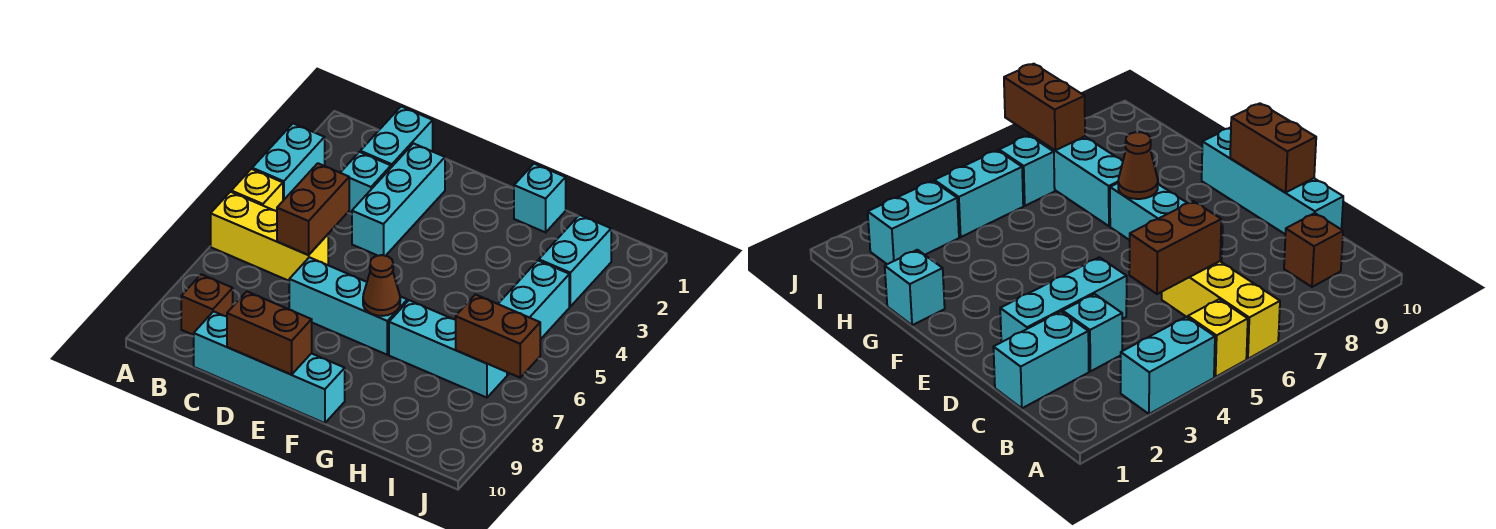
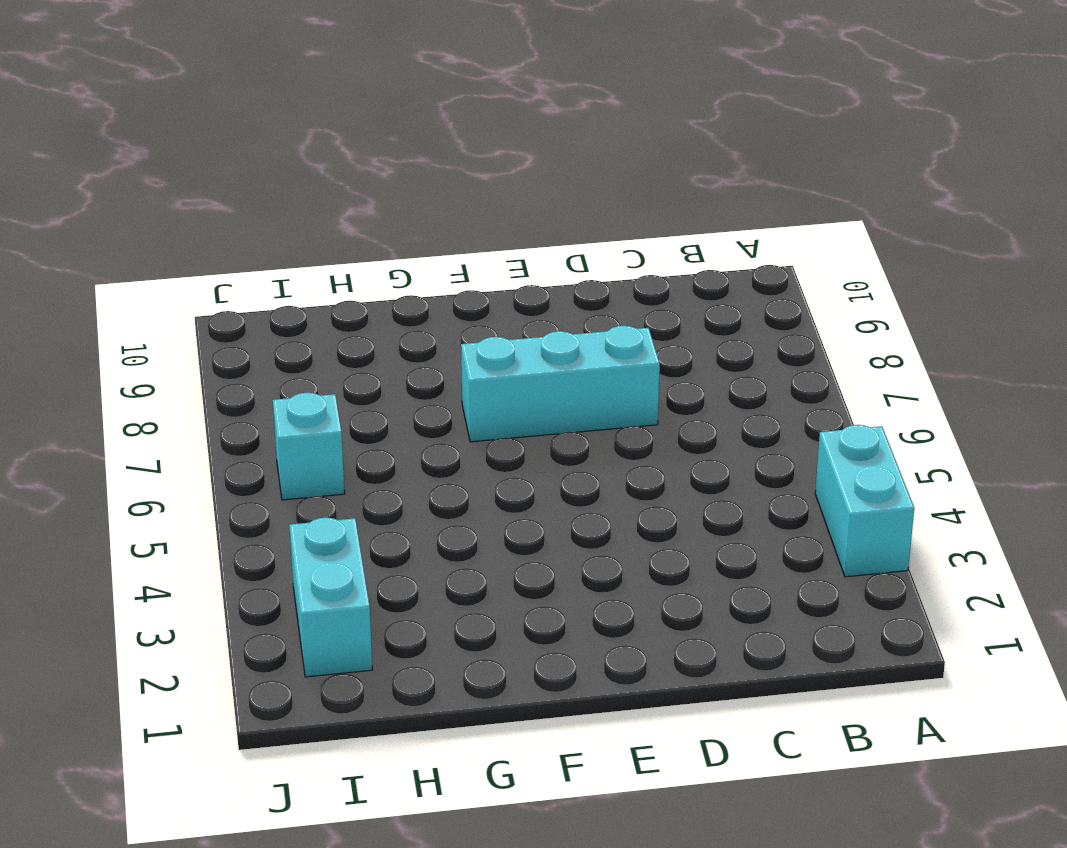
none -> yellow brick A5 level 1
none -> yellow brick A6:C6 level 1
none -> brown brick B9 level 1

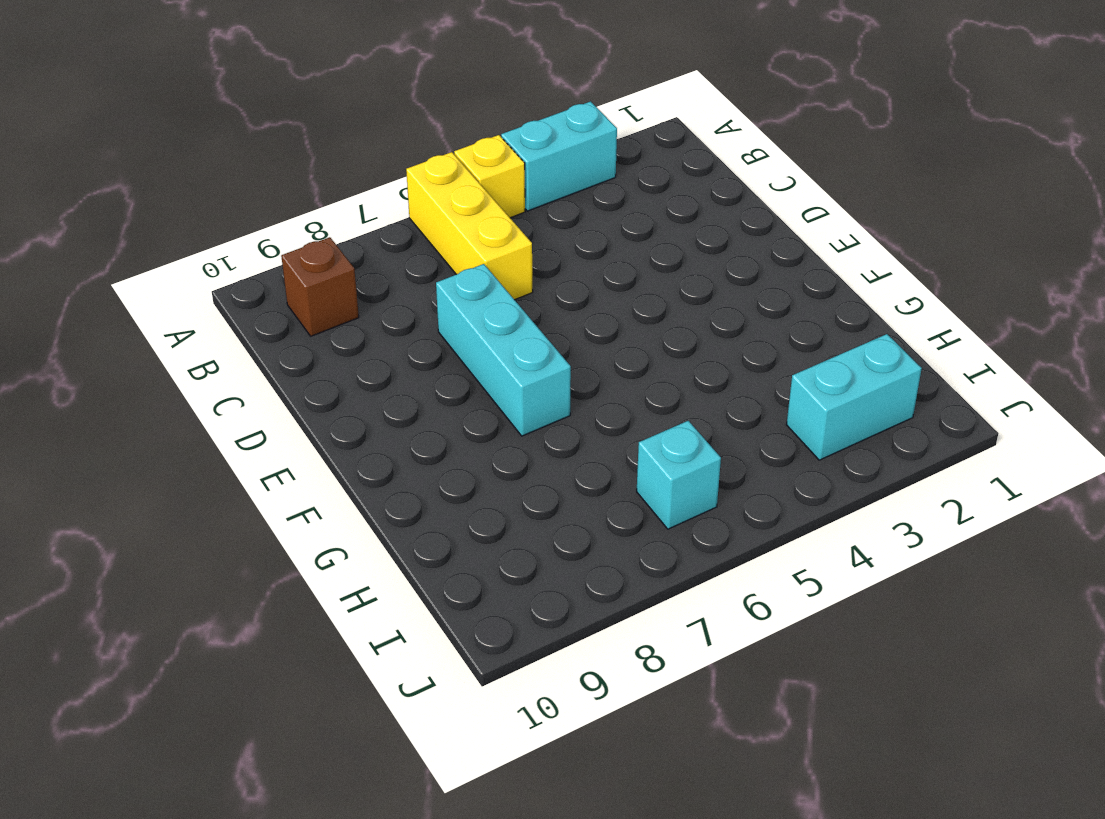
none -> cyan brick C1:C2 level 1
none -> cyan brick C3 level 1
none -> cyan brick C10:F10 level 1

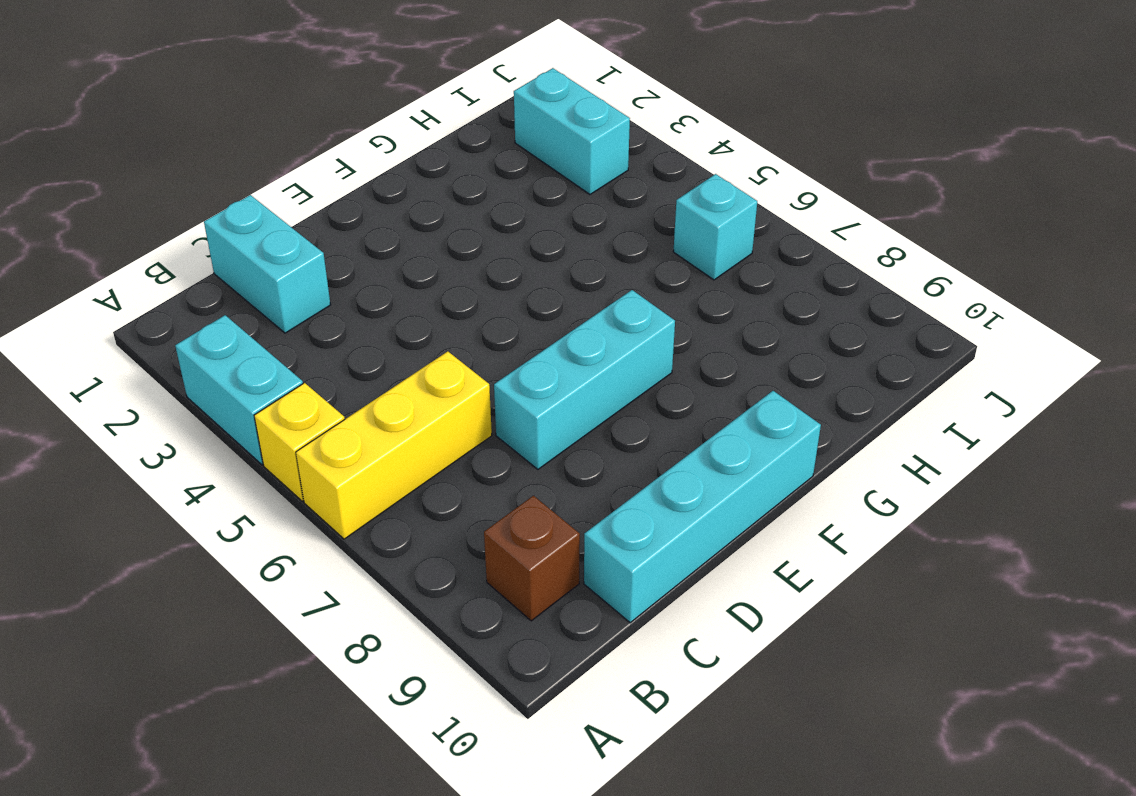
none -> cyan brick C3 level 1
none -> cyan brick D2:D4 level 1
none -> cyan brick G1 level 1

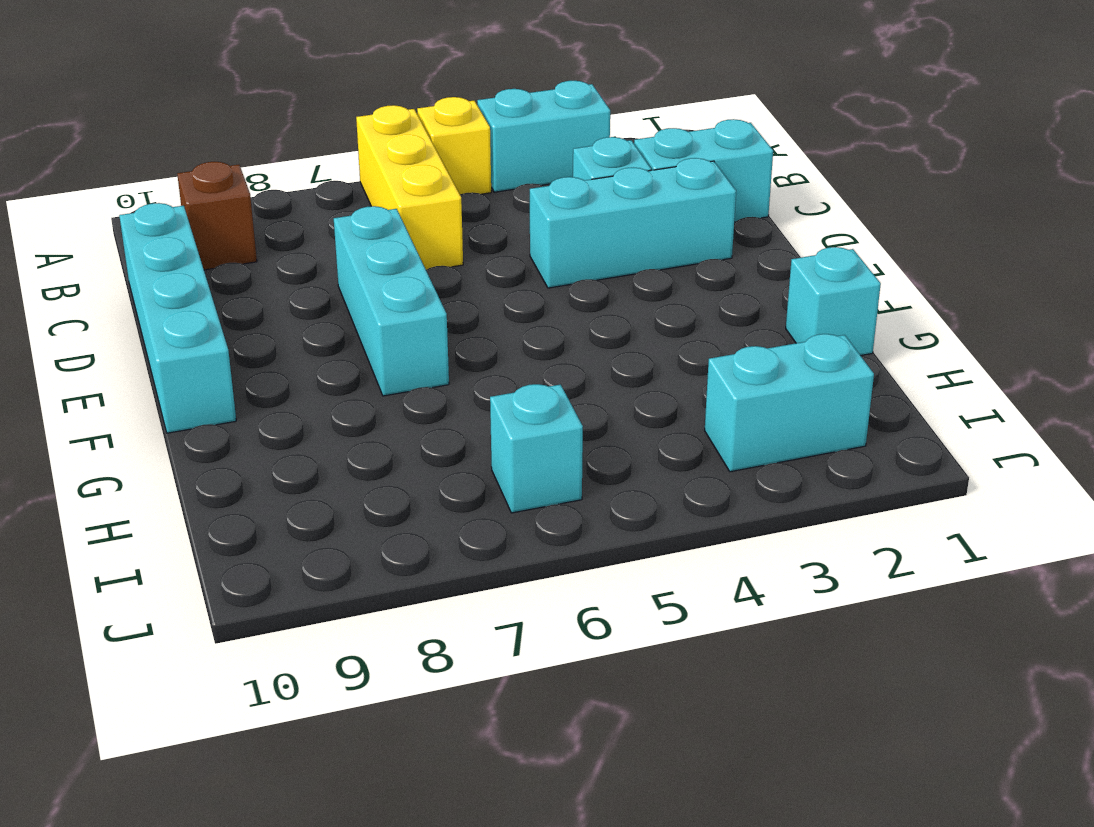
none -> cyan brick G7:I7 level 1
none -> cyan brick I4:I5 level 1
none -> brown brick C5:C6 level 2

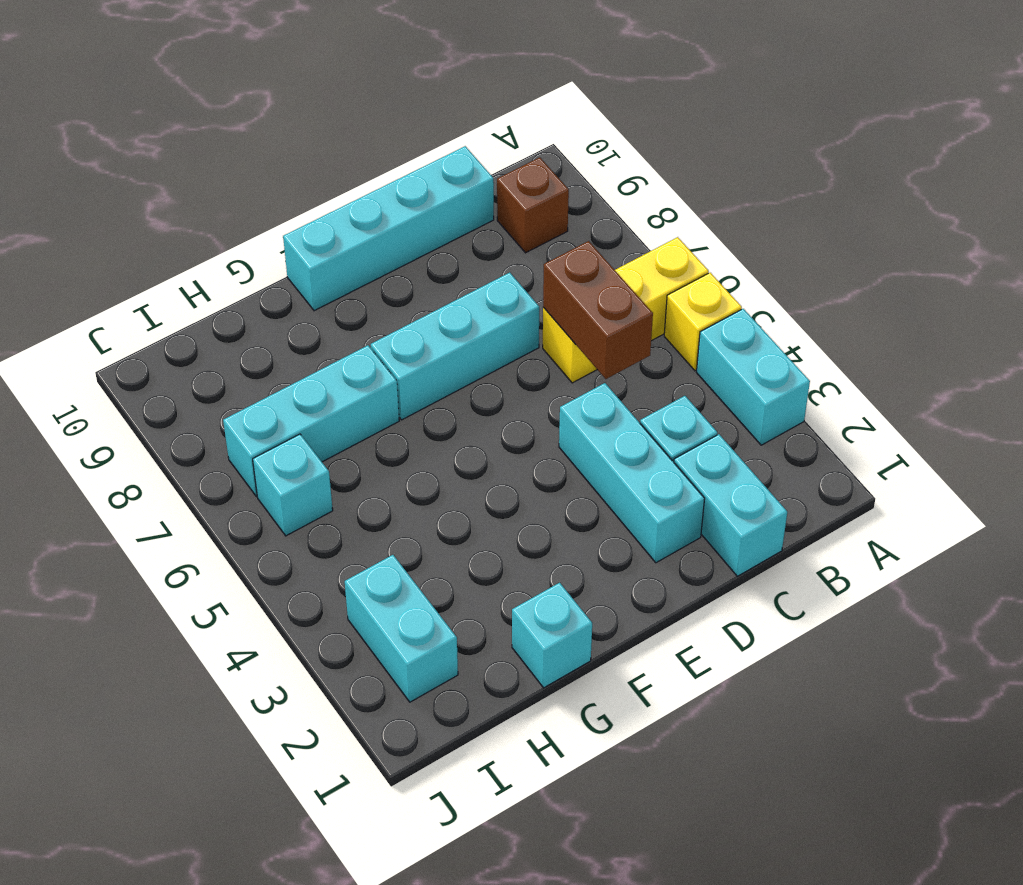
none -> cyan brick I4:I5 level 1
none -> brown brick D10:E10 level 2
none -> brown cone F7 level 2

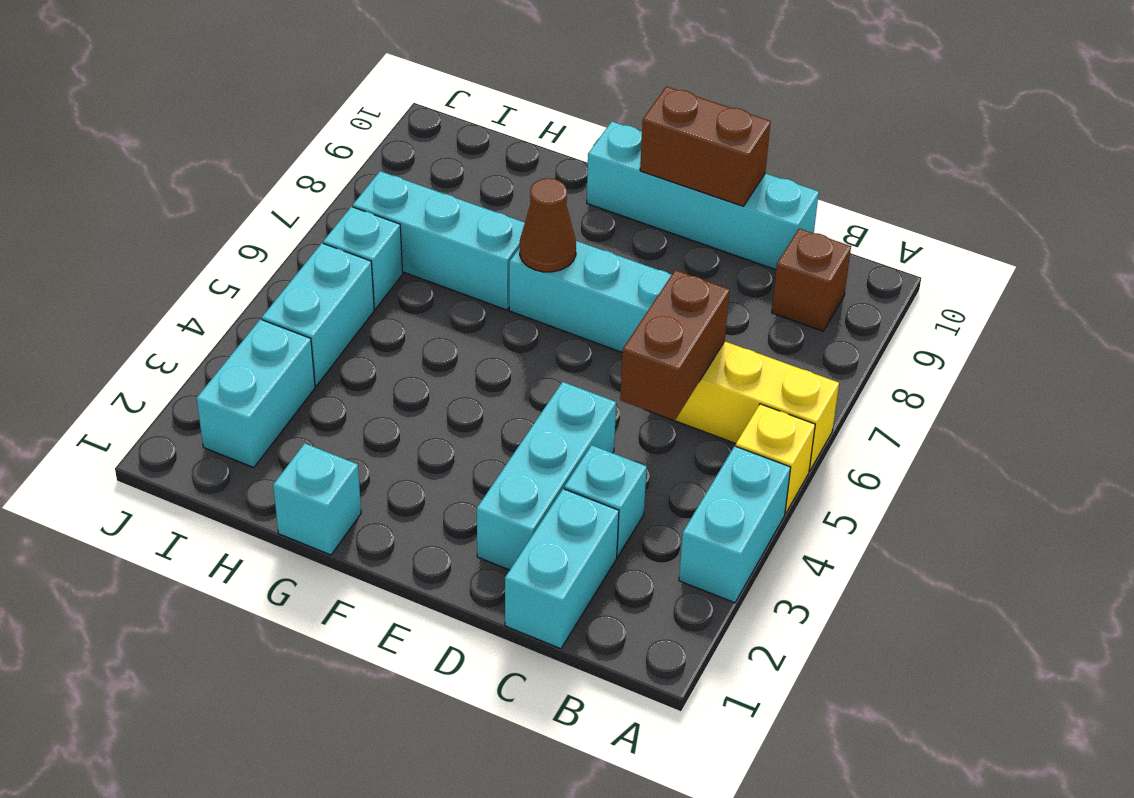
none -> brown brick I7:J7 level 2

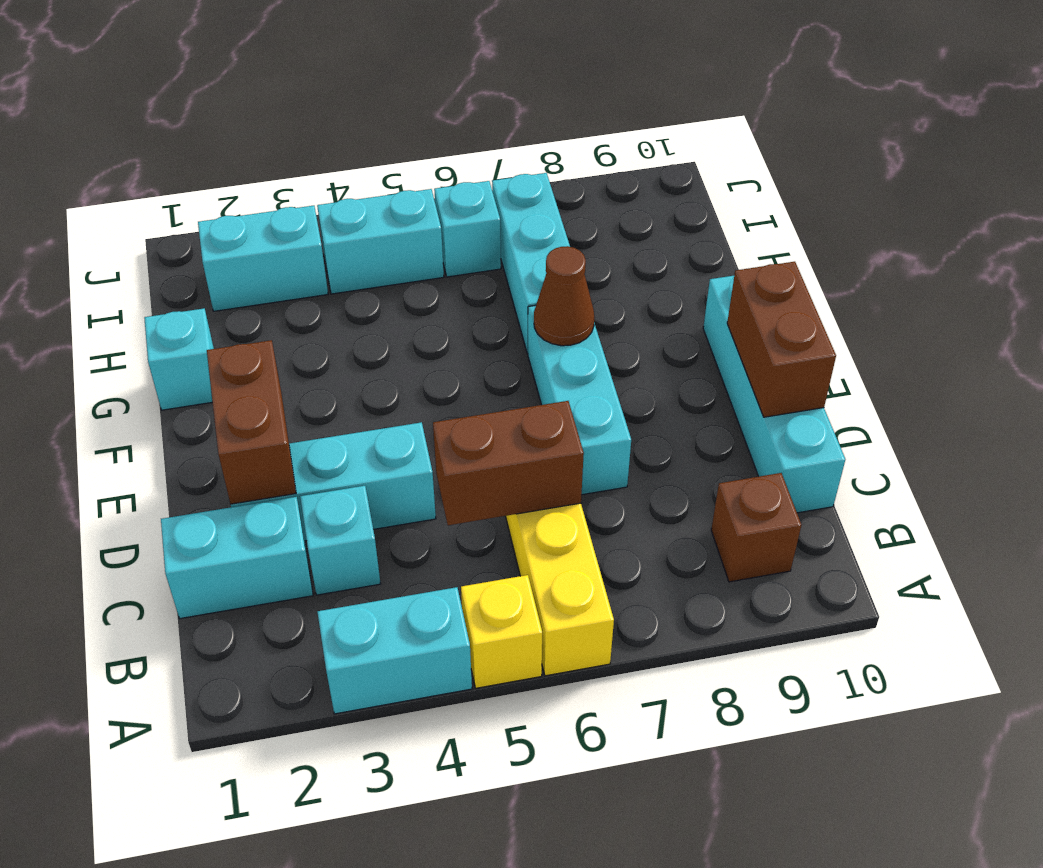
brown brick D2:E2 level 2 -> brown brick I7:J7 level 2

